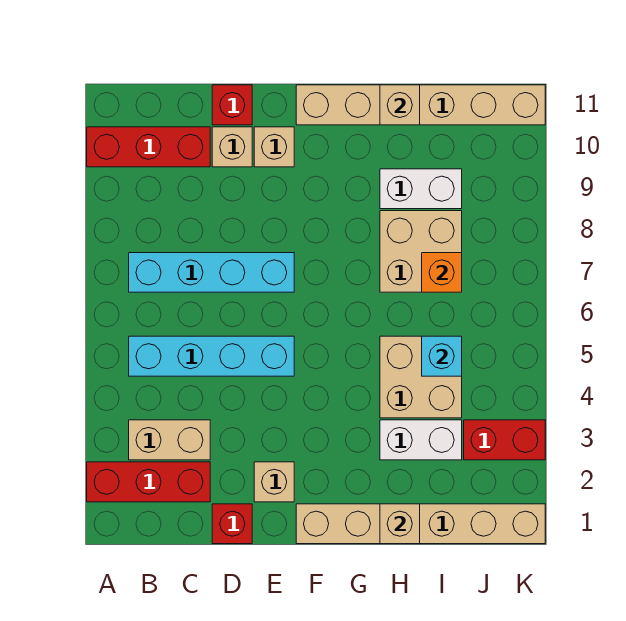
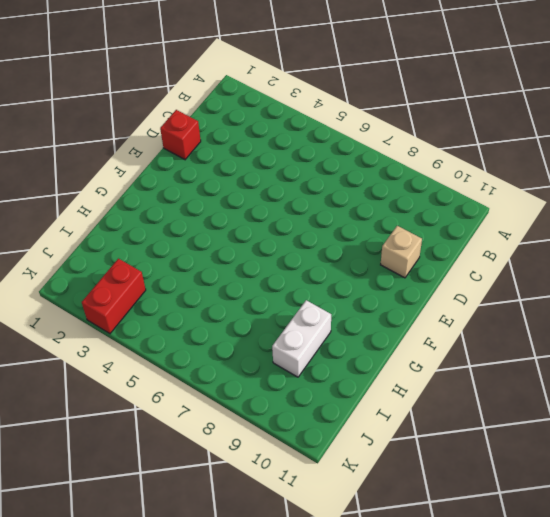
none -> red brick A2:C2 level 1
none -> red brick A10:C10 level 1
none -> tan brick B3:C3 level 1

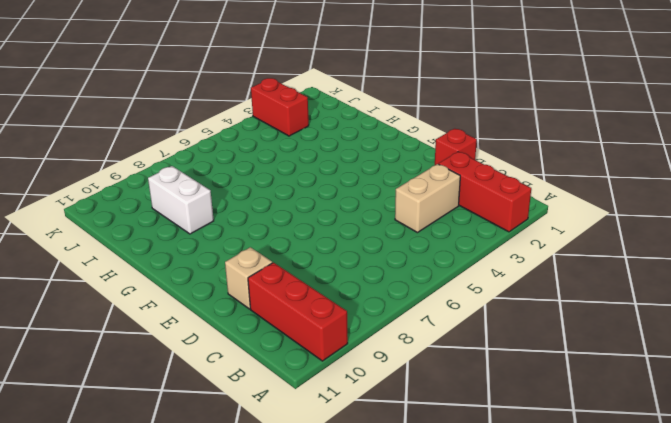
tan brick C3:C4 level 1 -> tan brick B3:C3 level 1
none -> cyan brick B5:E5 level 1
none -> cyan brick B7:E7 level 1
none -> red brick D11 level 1

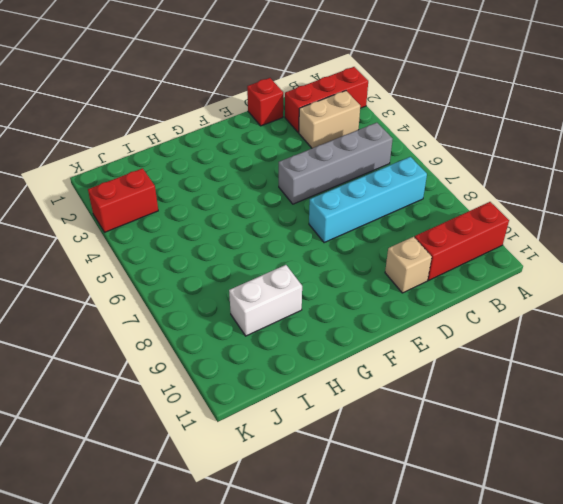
grey brick B5:E5 level 1 -> cyan brick B5:E5 level 1
none -> red brick D11 level 1
none -> tan brick E2 level 1
none -> tan brick E10 level 1

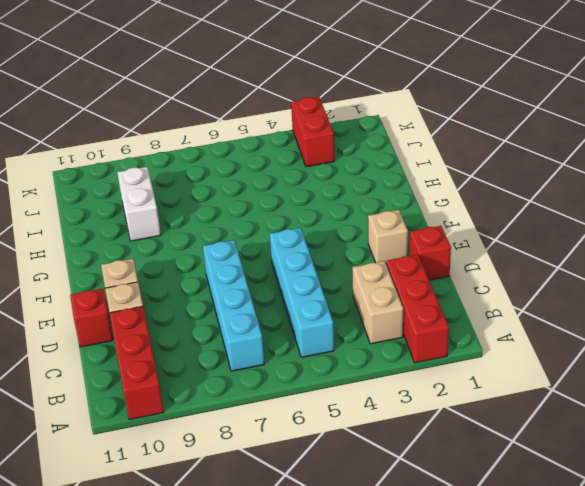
none -> tan brick F1:K1 level 1
none -> tan brick F11:K11 level 1
none -> white brick H3:I3 level 1

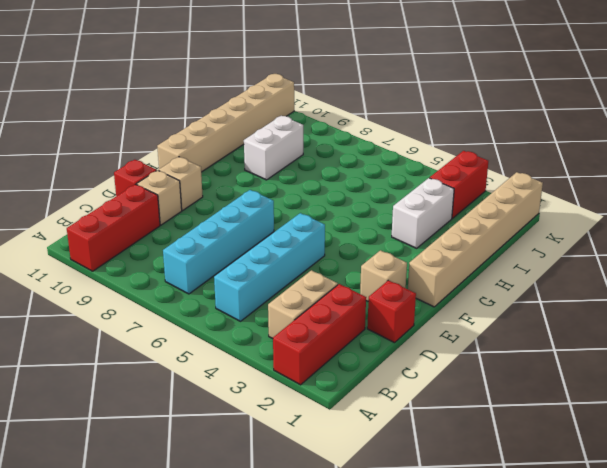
none -> tan brick H4:I5 level 1
none -> tan brick H7:I8 level 1
none -> tan brick H1 level 2

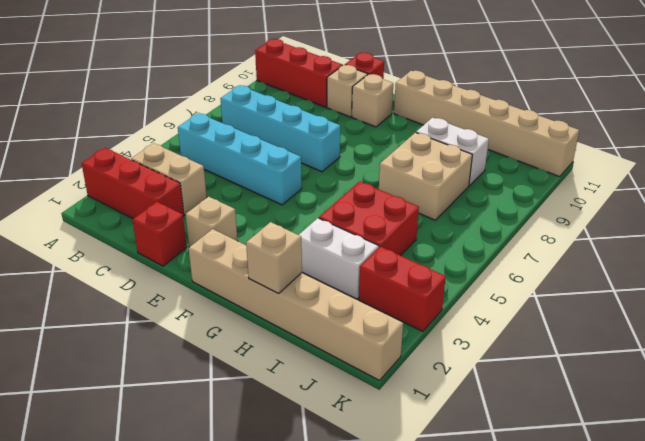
red brick H4:I5 level 1 -> tan brick H4:I5 level 1
none -> tan brick H11 level 2
none -> cyan brick I5 level 2
none -> orange brick I7 level 2

